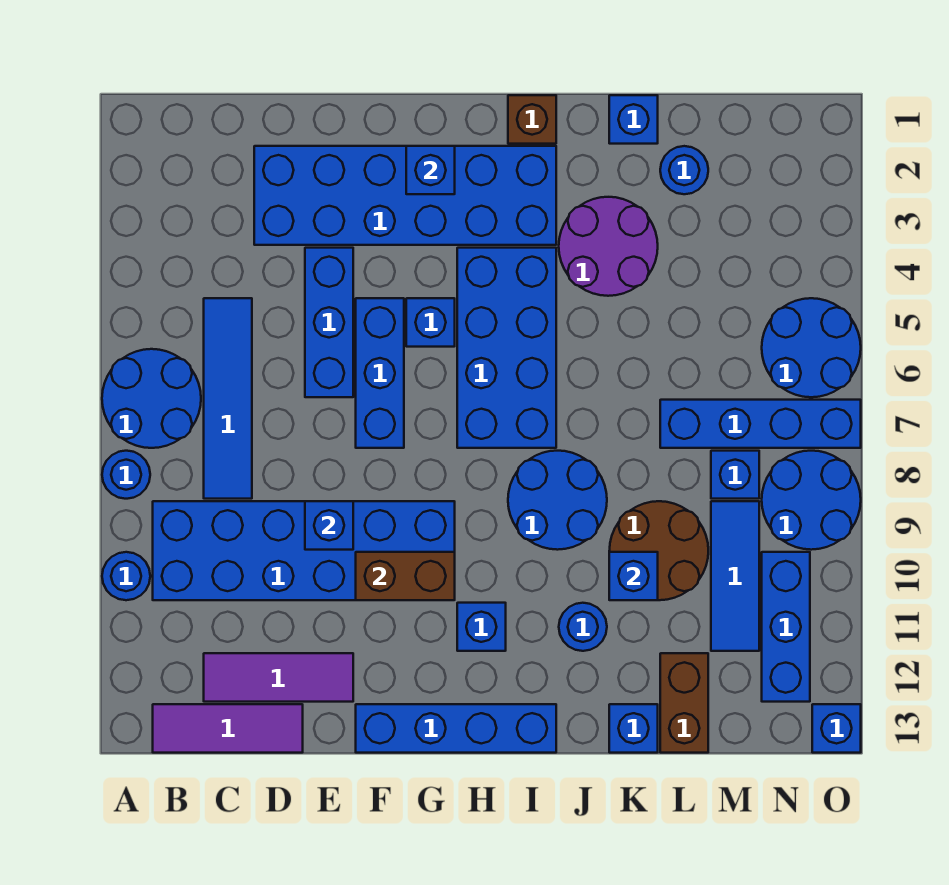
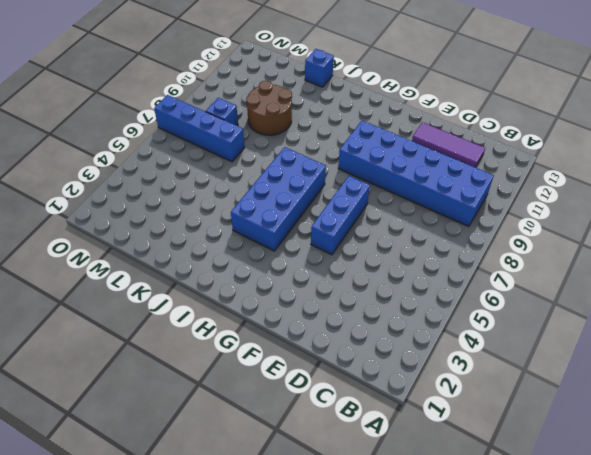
none -> blue round brick A6:B7 level 1
none -> blue round brick A8 level 1
none -> blue round brick A10 level 1
none -> purple tile B13:D13 level 1

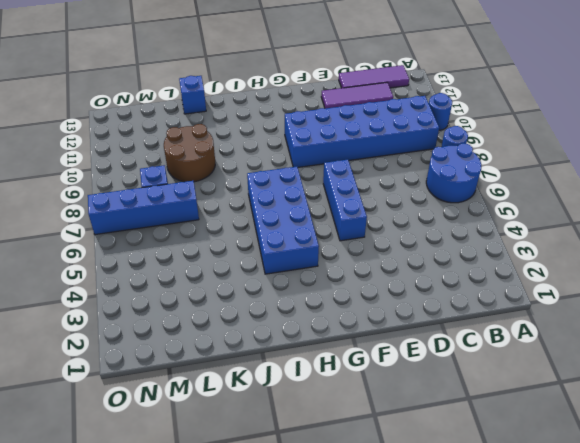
none -> blue tile C5:C8 level 1
none -> blue brick D2:I3 level 1
none -> blue brick E4:E6 level 1
none -> blue brick F13:I13 level 1

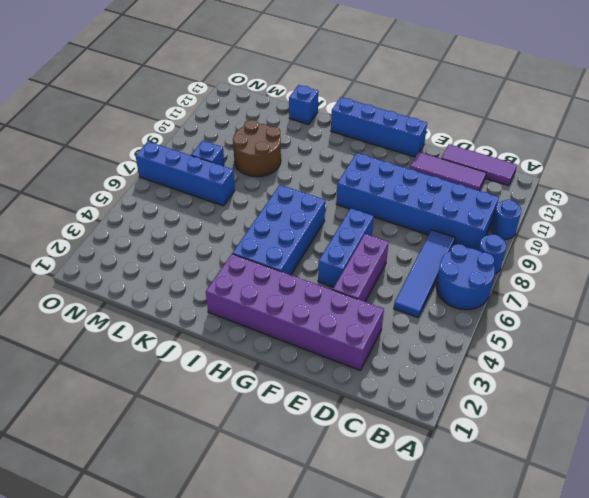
purple brick D2:I3 level 1 -> blue brick D2:I3 level 1
purple brick E4:E6 level 1 -> blue brick E4:E6 level 1
none -> blue brick G5 level 1
none -> blue brick H11 level 1
none -> brown brick I1 level 1
none -> blue round brick I8:J9 level 1

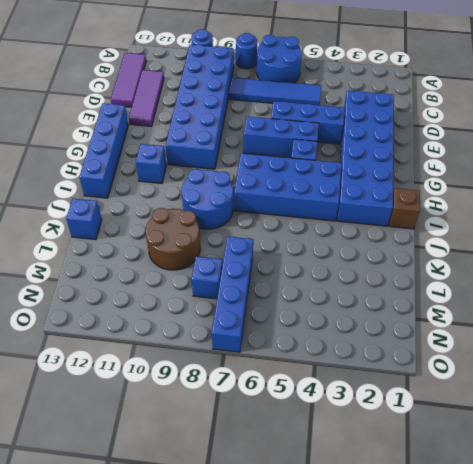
none -> purple round brick J3:K4 level 1
none -> blue round brick J11 level 1
none -> blue brick K1 level 1
none -> blue round brick L2 level 1

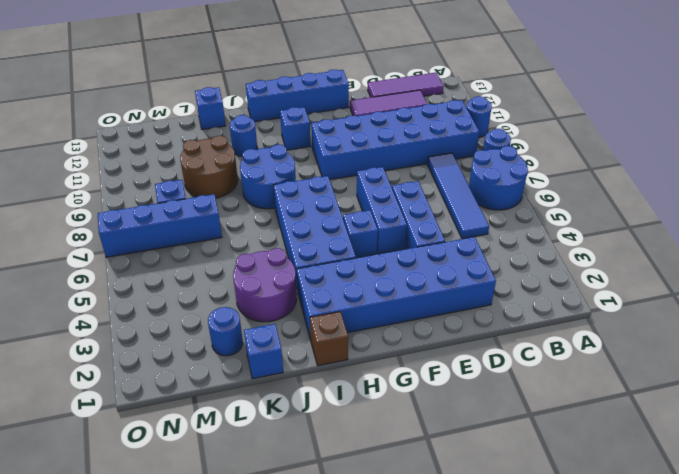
none -> brown brick L12:L13 level 1
none -> blue tile M9:M11 level 1
none -> blue round brick N5:O6 level 1
none -> blue round brick N8:O9 level 1

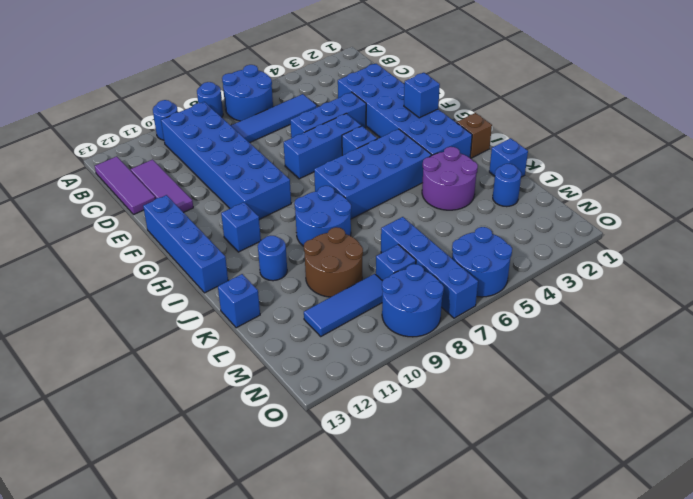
none -> brown brick L12:L13 level 1
none -> blue brick N10:N12 level 1
none -> blue brick O13 level 1
none -> blue brick E9 level 2

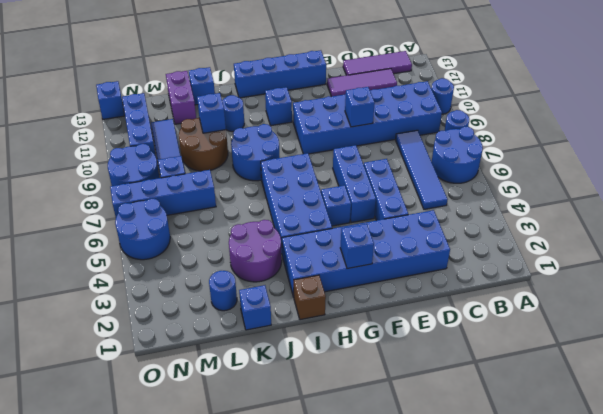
purple brick L12:L13 level 1 -> brown brick L12:L13 level 1
none -> brown brick F10:G10 level 2

